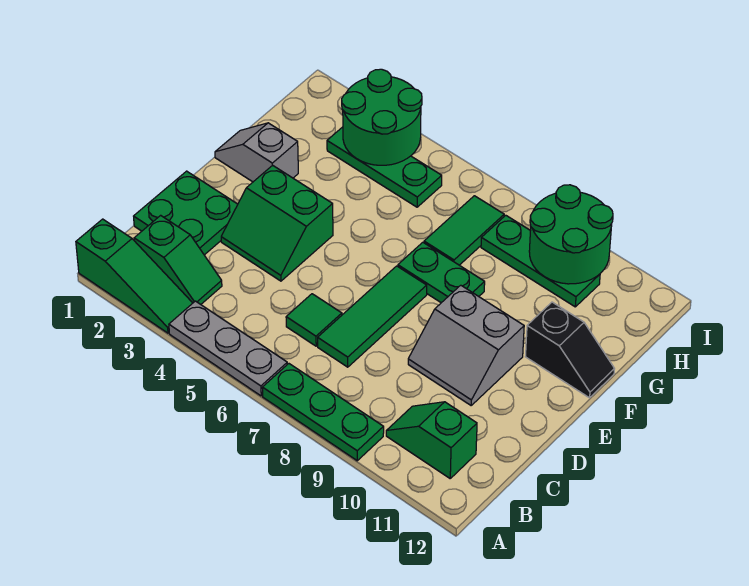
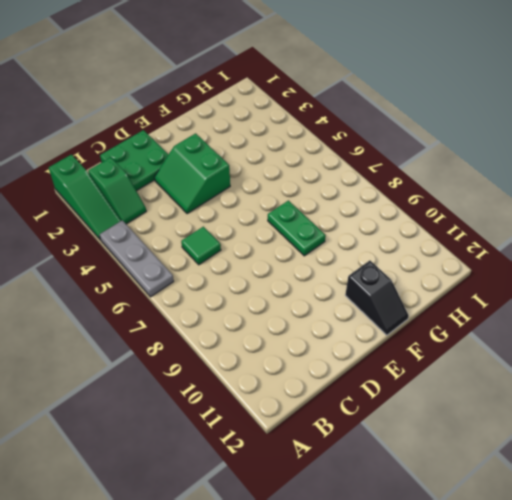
none -> green plate A7:A9 level 1
none -> green slope B10:B11 level 1 top 11
none -> green tile C7:E7 level 1

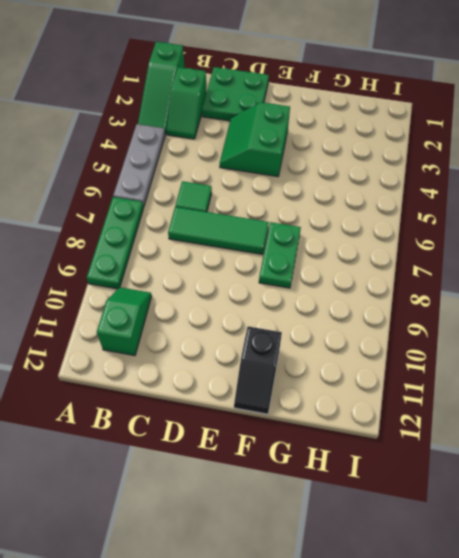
none -> grey slope D9:E10 level 1 top E
none -> grey slope F1:F2 level 1 top 2
none -> green tile G7:H7 level 1

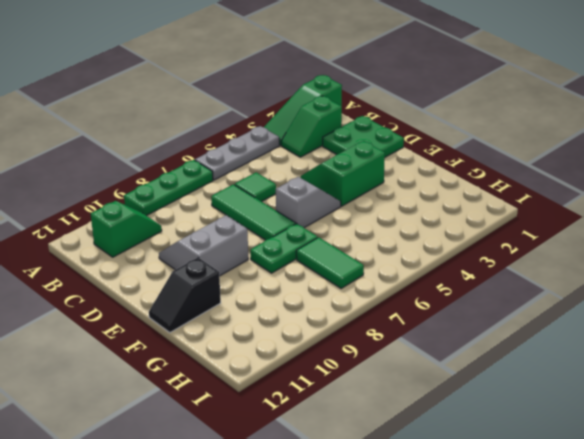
grey slope E5:E6 level 1 top 6 -> grey slope F1:F2 level 1 top 2
none -> green plate H3:H5 level 1
none -> green plate H8:H10 level 1
none -> green round brick H3:I4 level 2

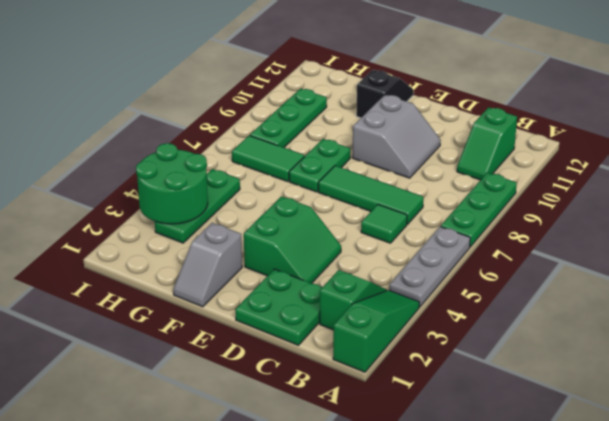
none -> green round brick H9:I10 level 2

